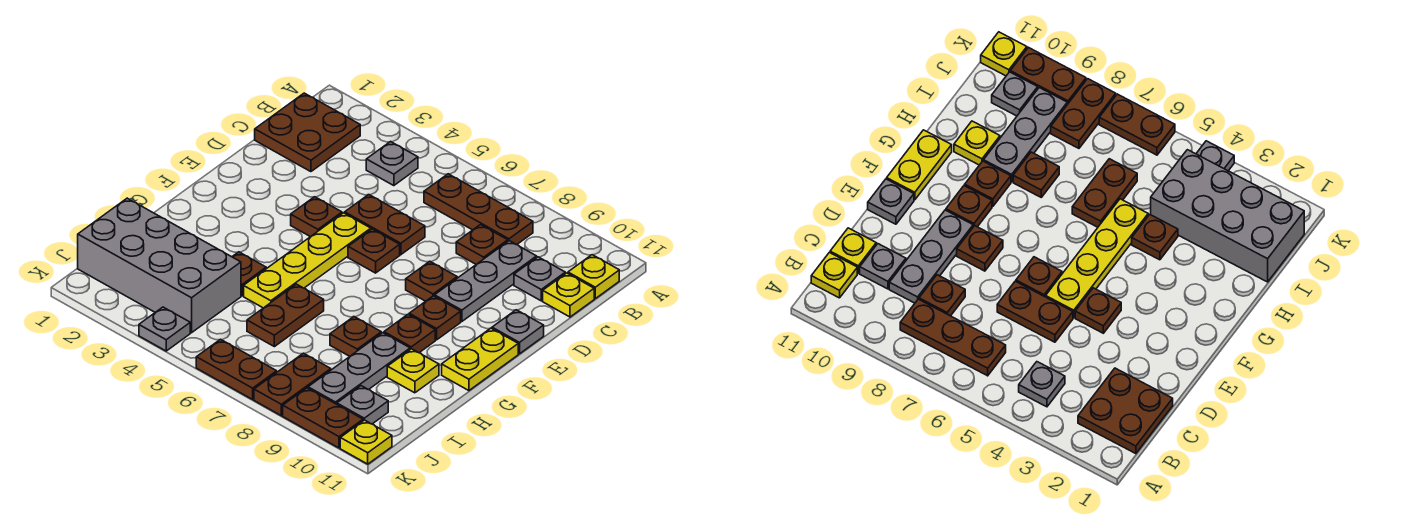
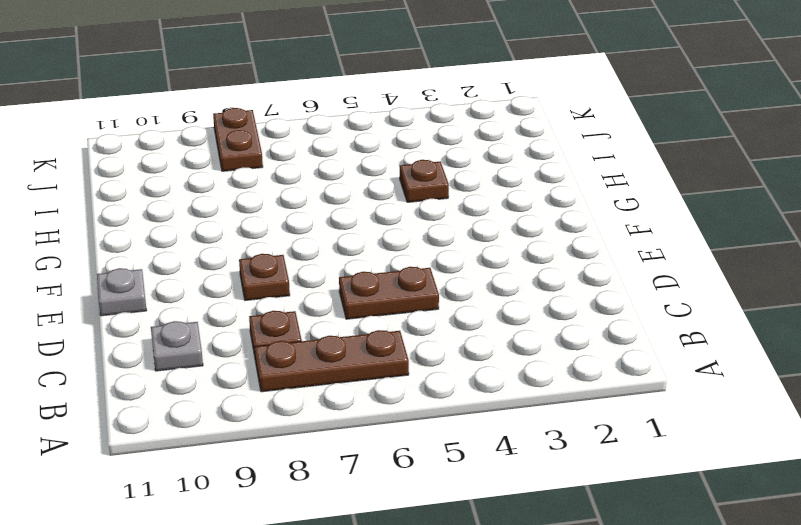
none -> brown plate B1:C2 level 1
none -> grey plate B4 level 1
none -> yellow plate B11 level 1

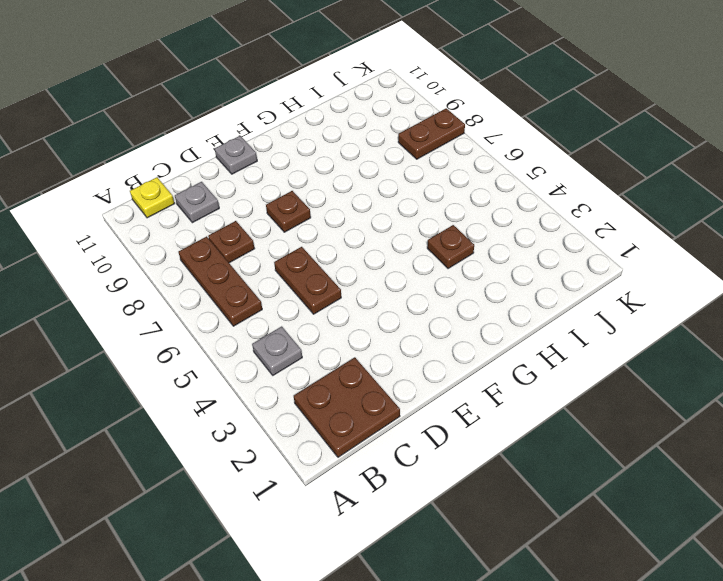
none -> grey plate C9:E9 level 1
none -> yellow plate C11 level 1
none -> brown plate E4 level 1

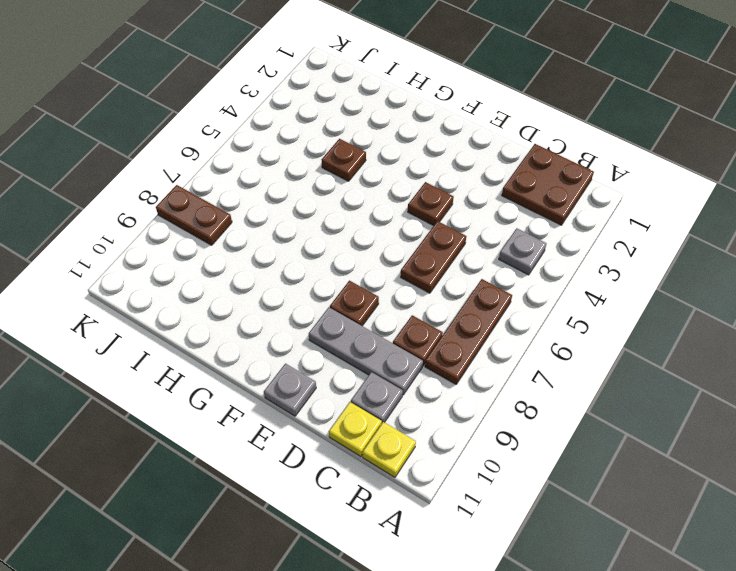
none -> yellow plate E5:H5 level 1
none -> brown plate E6 level 1
none -> brown plate F9 level 1

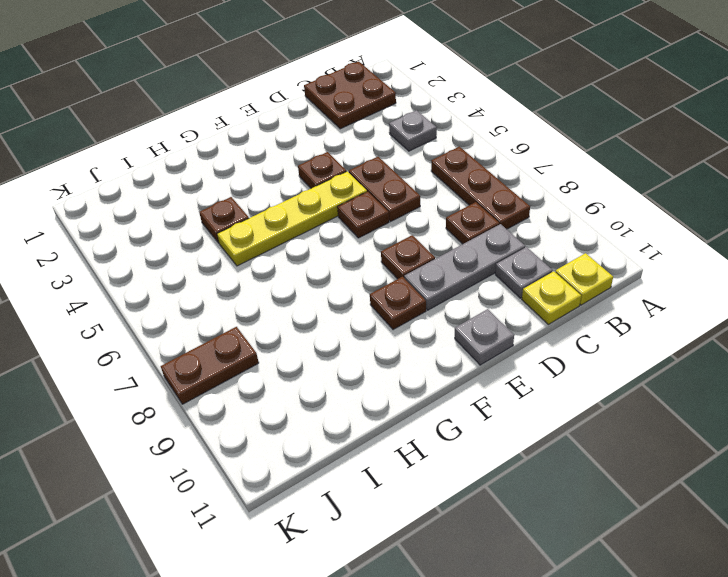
none -> yellow plate F11:G11 level 1
none -> brown plate G9 level 1
none -> brown plate H6:I6 level 1

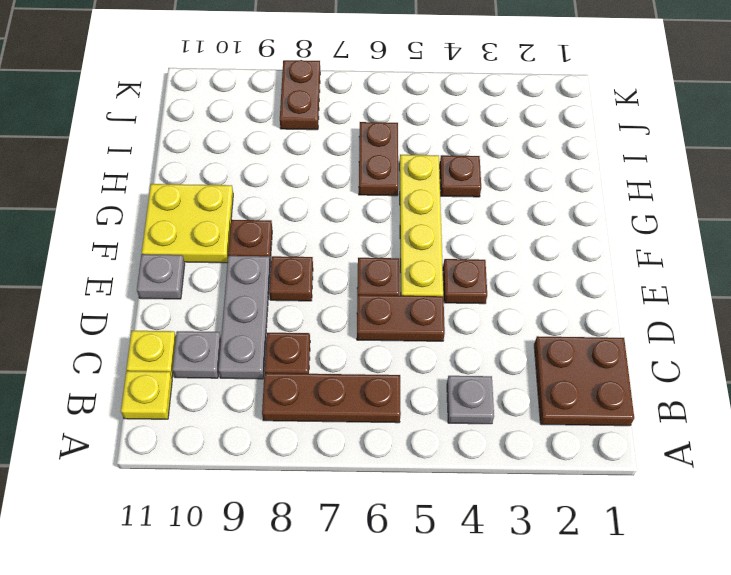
yellow plate F10:G11 level 1 -> yellow plate F11:G11 level 1
none -> brown plate G9 level 1
none -> brown plate H8 level 1
none -> grey plate H9:J9 level 1

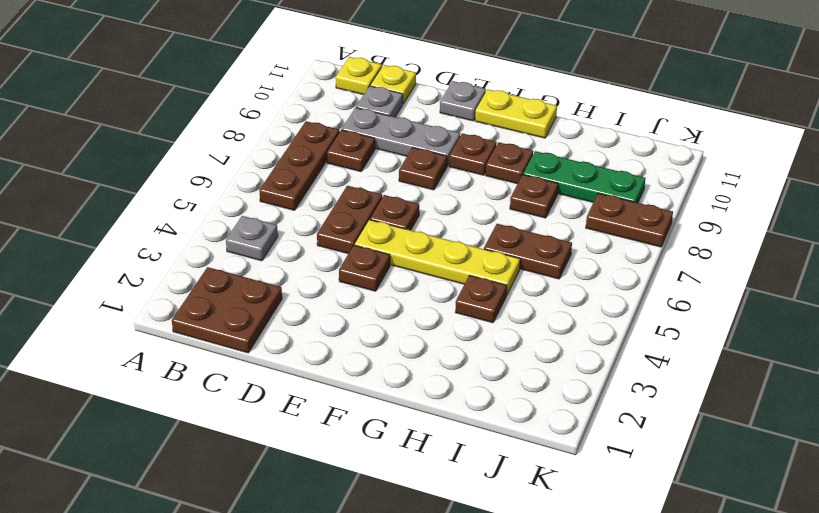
green plate H9:J9 level 1 -> grey plate H9:J9 level 1
none -> yellow plate H10 level 1
none -> grey brick I1:J4 level 1
none -> grey plate J10 level 1

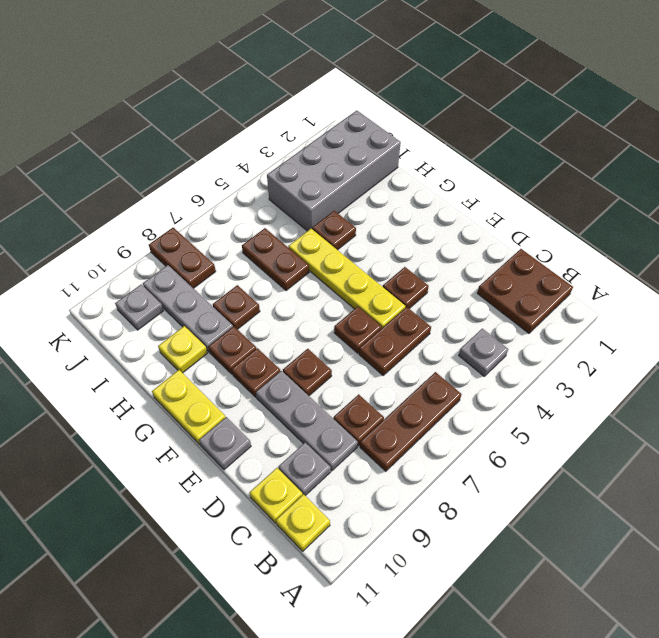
none -> grey plate K4 level 1
none -> brown plate K6:K7 level 1
none -> brown plate K9:K10 level 1

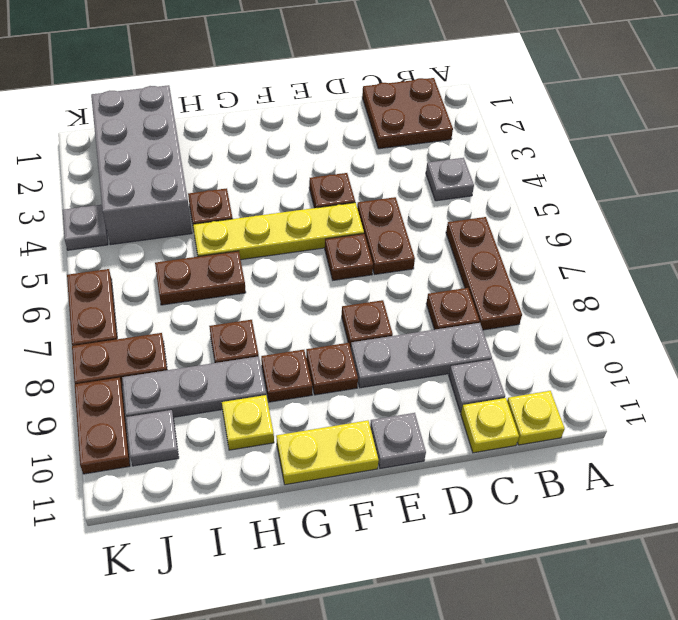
none -> yellow plate K11 level 1

